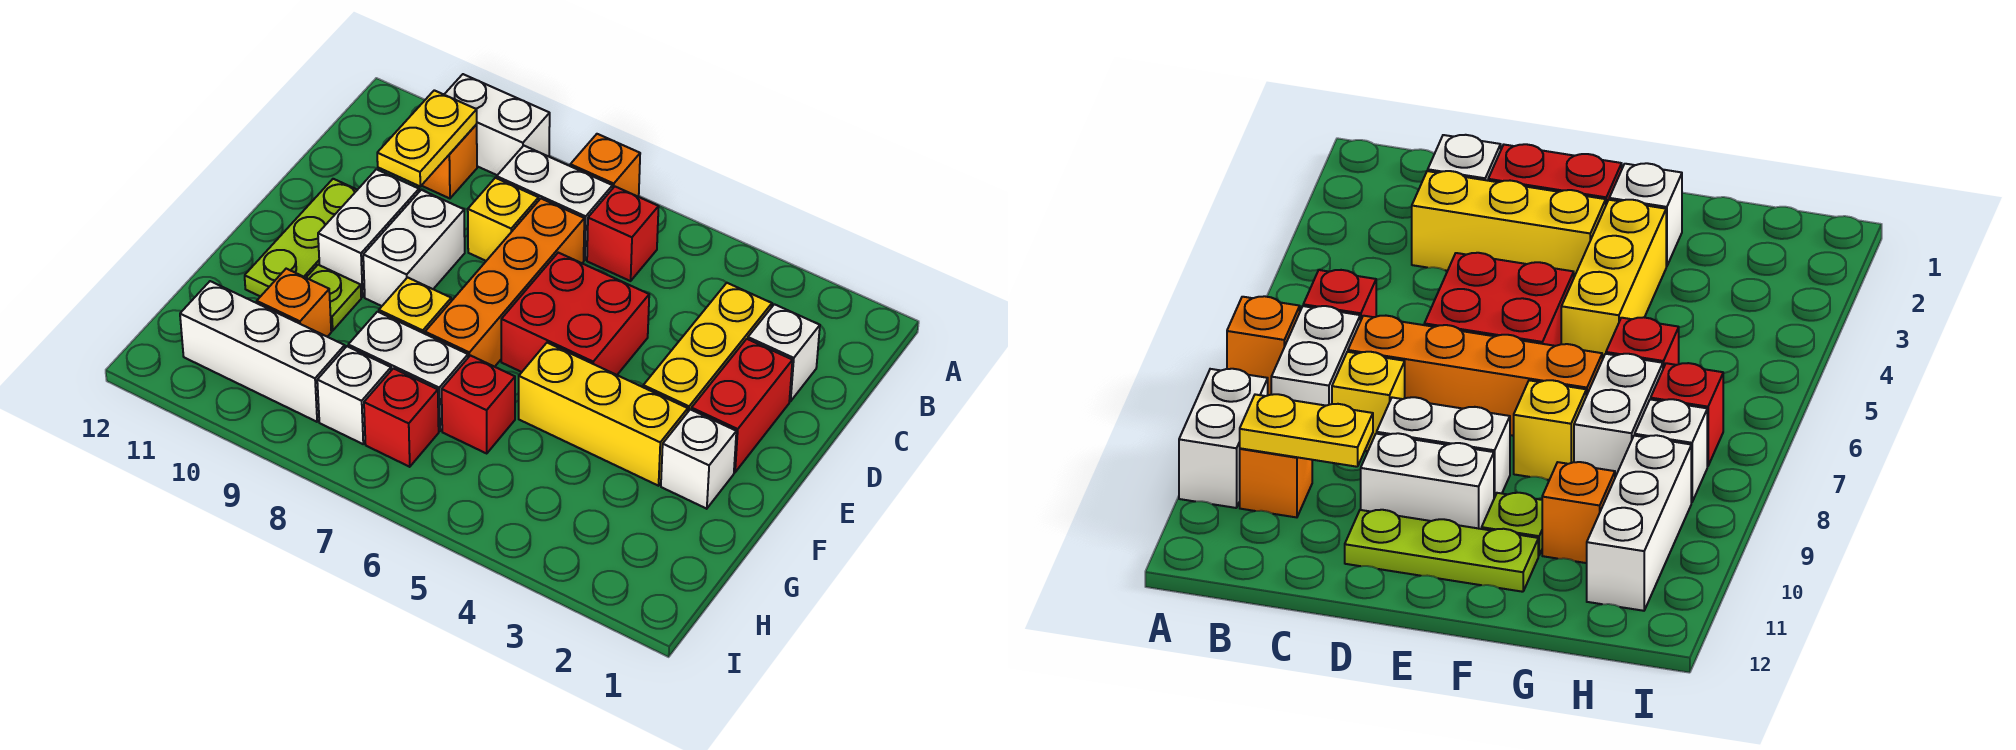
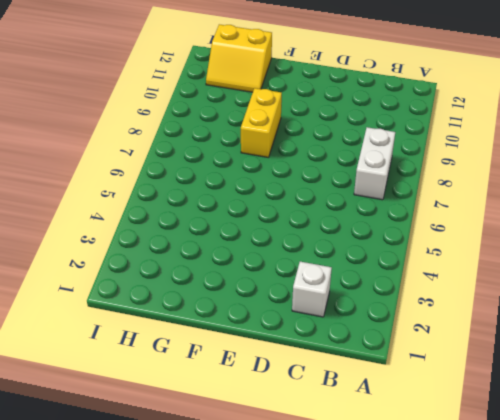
yellow brick F8:F9 level 1 -> yellow brick F8 level 1
yellow slope G11:H12 level 1 top 12 -> white brick H9:H11 level 1
none -> orange brick A7 level 1
none -> white brick A9:A10 level 1
none -> red brick B6 level 1

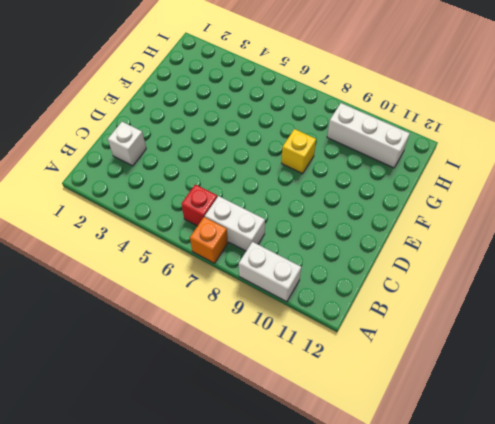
none -> orange brick B10 level 1
none -> yellow brick C3:E3 level 1
none -> orange brick C7:F7 level 1

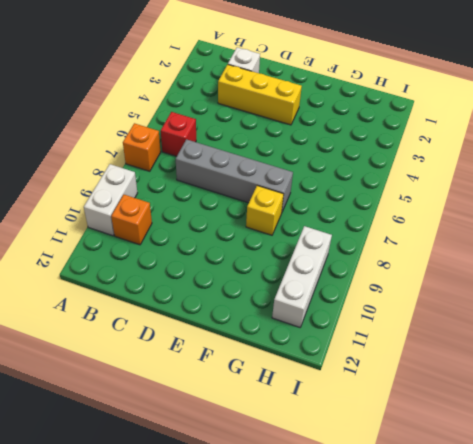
grey brick C7:F7 level 1 -> orange brick C7:F7 level 1
none -> white brick B7:B8 level 1
none -> yellow brick C8 level 1
none -> red brick D2:E2 level 1

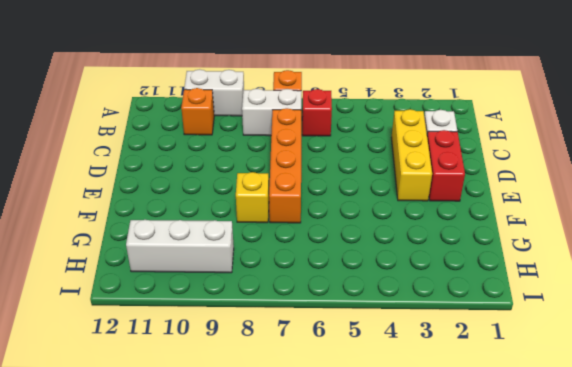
none -> yellow brick C8 level 1
none -> red brick D5:E6 level 1
none -> white brick D9:E9 level 1

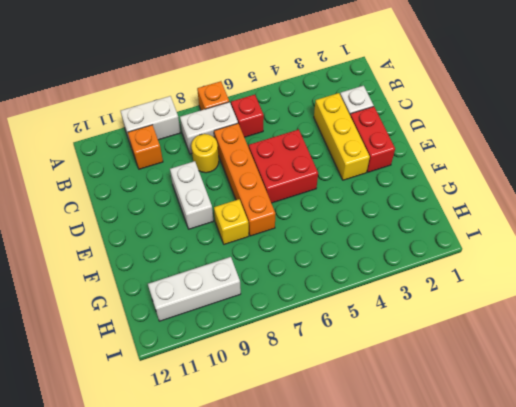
yellow round brick C8 level 1 -> yellow brick C8 level 1
none -> white brick D10:E10 level 1
none -> lime plate D11:F11 level 1
none -> white brick F2 level 1

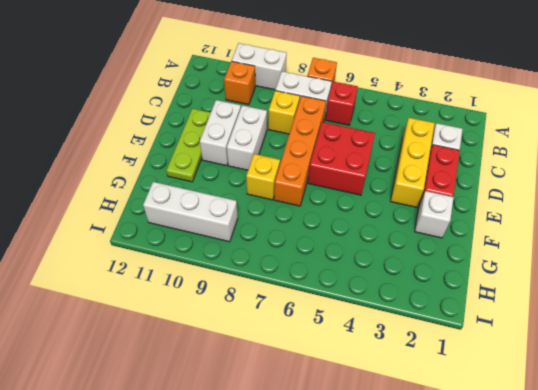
none -> yellow brick F3:F5 level 1
none -> lime plate F10 level 1
none -> red brick G6 level 1

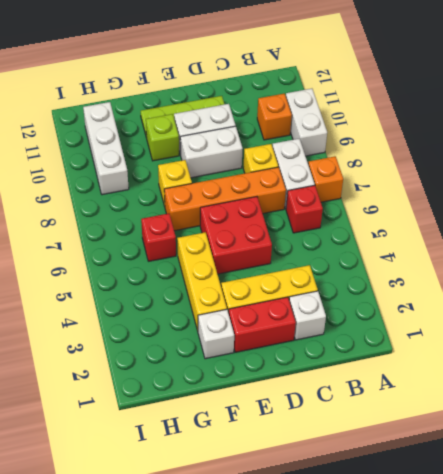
lime brick F10 level 1 -> lime plate F10 level 1
none -> white brick G7:G8 level 1
none -> orange brick G10 level 1
none -> red brick H7 level 1

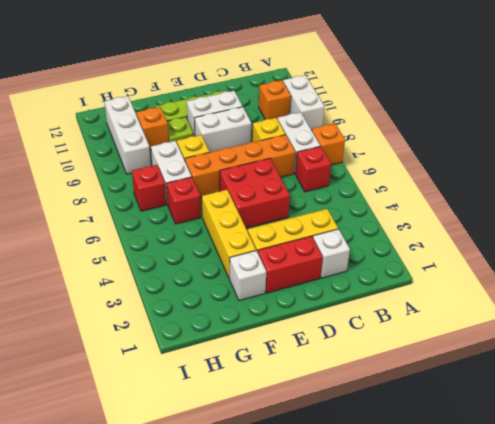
none -> white brick H8 level 1
none -> yellow plate B10:C10 level 2

